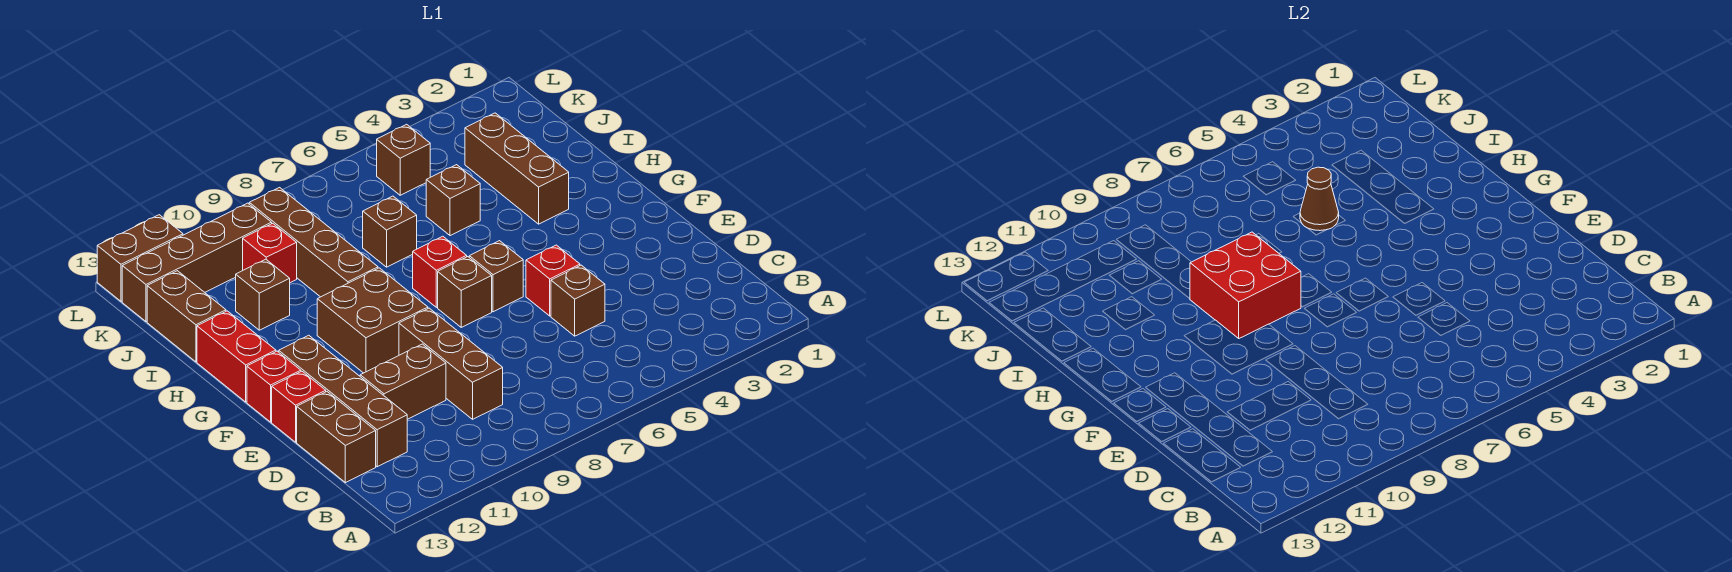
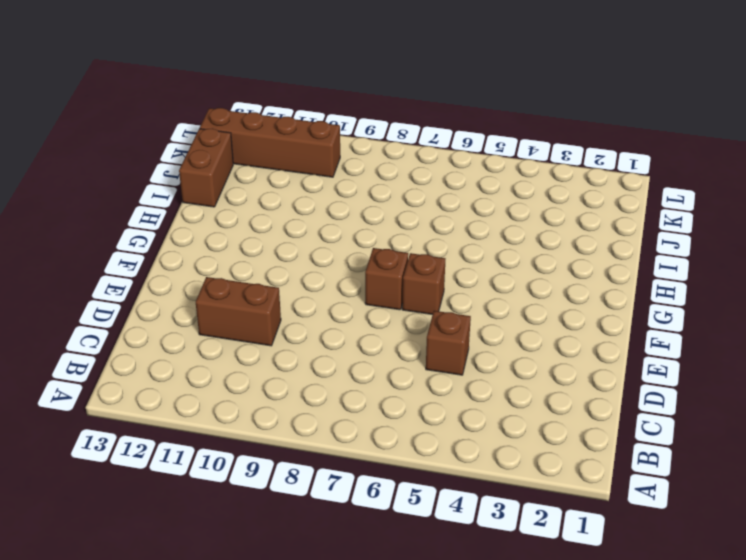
none -> brown brick C9:E9 level 1
none -> brown brick C12:F12 level 1
none -> brown brick C13:D13 level 1

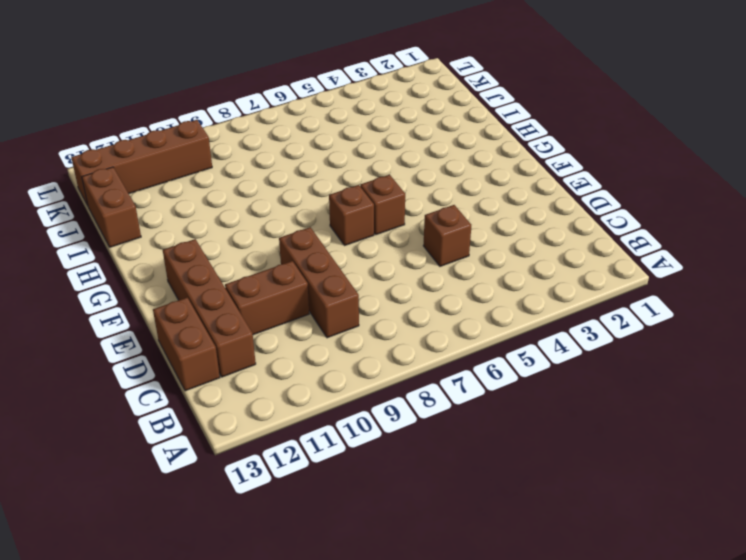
none -> red brick E5 level 1
none -> red brick E13 level 1
none -> brown brick F9:G10 level 1

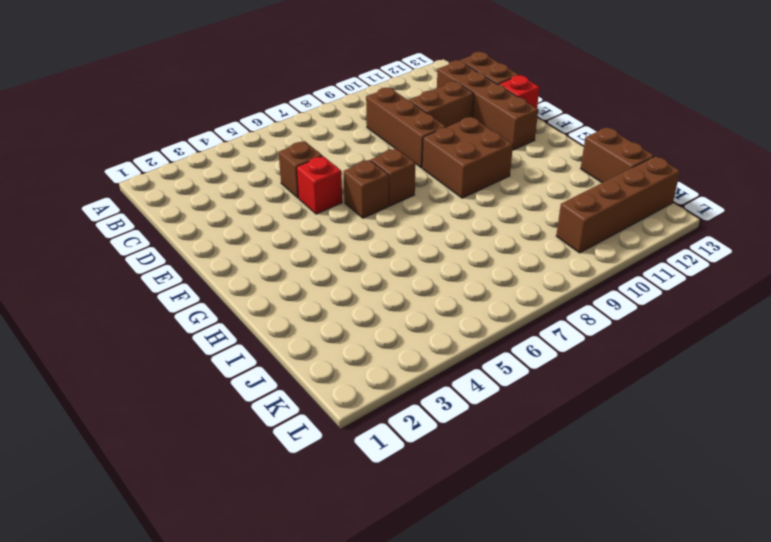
none -> red brick F13 level 1
none -> red brick G7 level 1
none -> red brick G13:H13 level 1

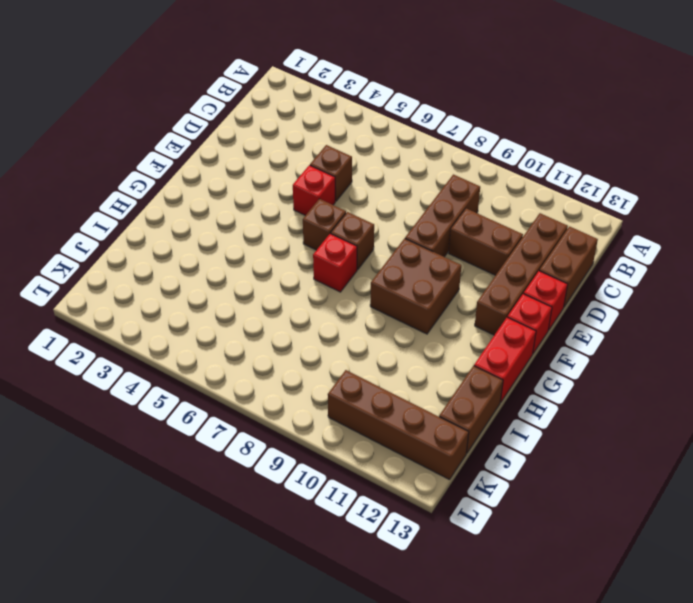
none -> brown brick H3:J3 level 1
none -> brown brick H9:K9 level 1
none -> brown brick I5 level 1

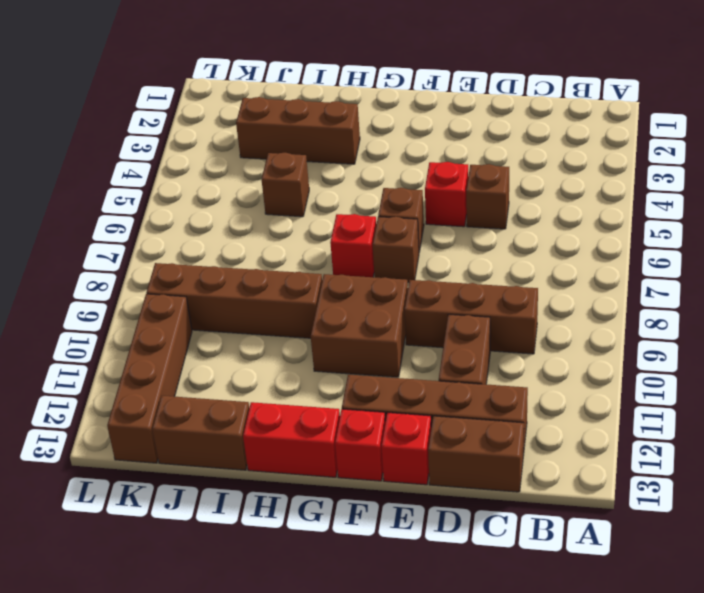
none -> brown brick I7 level 1
none -> brown brick I11 level 1
none -> red brick J10 level 1

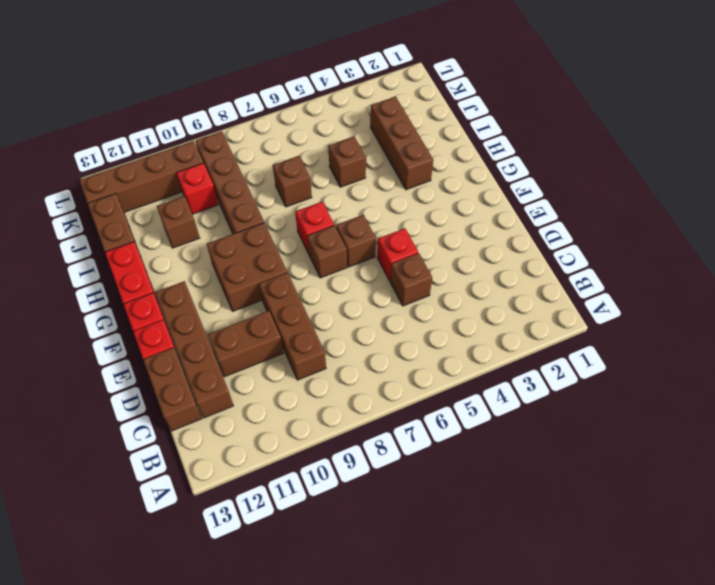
none -> brown brick K5 level 1
none -> brown brick L12:L13 level 1
none -> red brick G8:H9 level 2

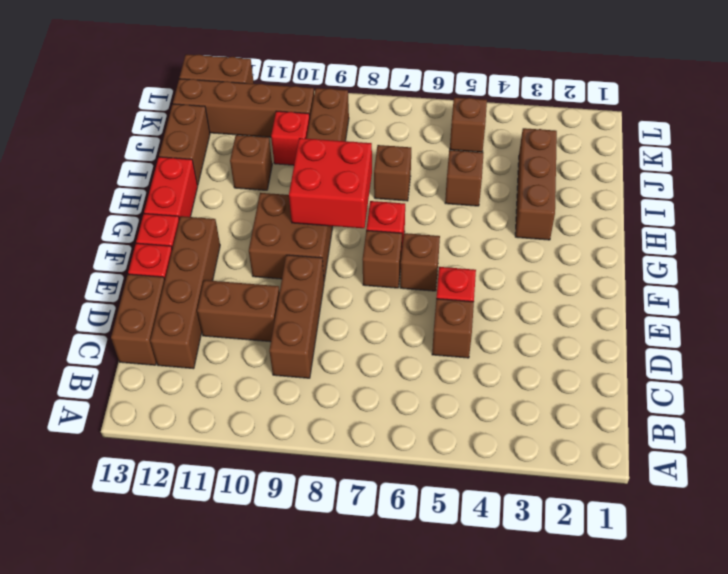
none -> brown cone I5 level 2

